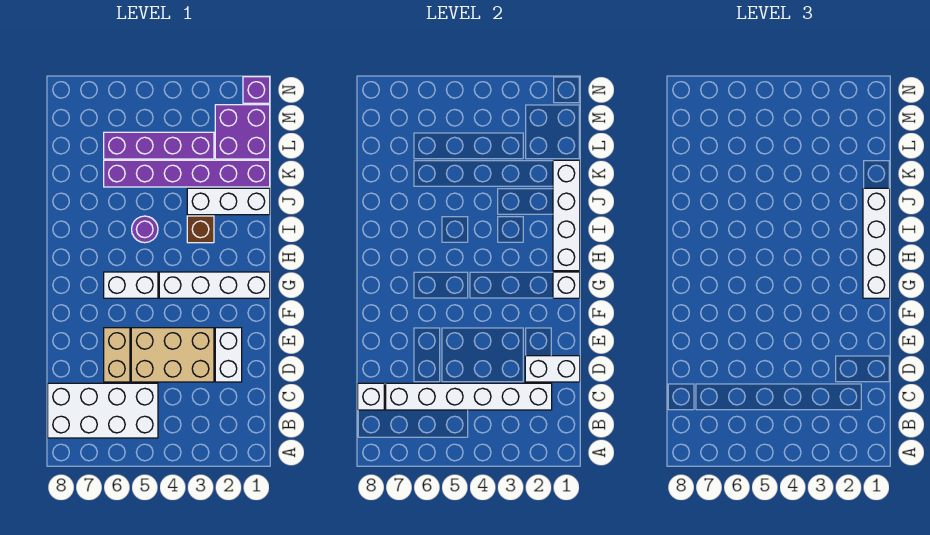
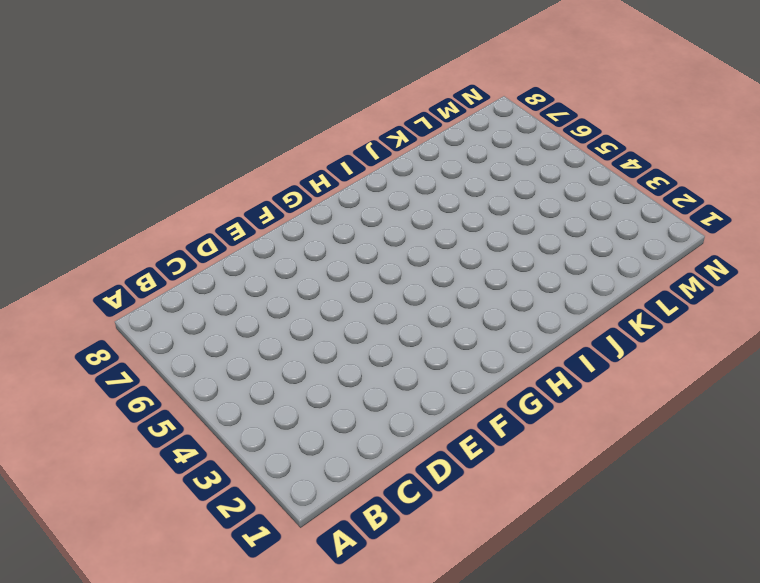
none -> white brick B5:C8 level 1
none -> white brick D2:E2 level 1
none -> tan brick D3:E5 level 1

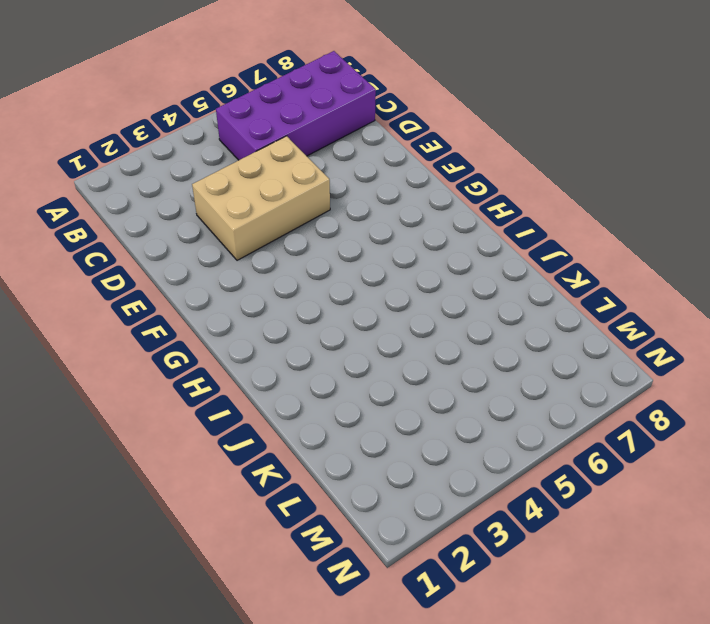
purple brick B5:C8 level 1 -> white brick B5:C8 level 1
none -> white brick D2:E2 level 1
none -> tan brick D6:E6 level 1
none -> white brick G1:G4 level 1

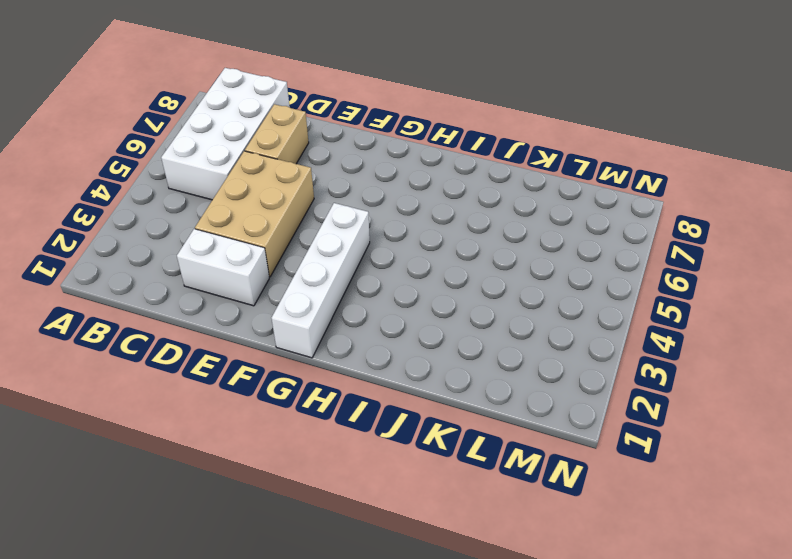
tan brick D6:D7 level 1 -> tan brick D6:E6 level 1
none -> white brick G5:G6 level 1
none -> brown brick I3 level 1
none -> purple round brick I5 level 1

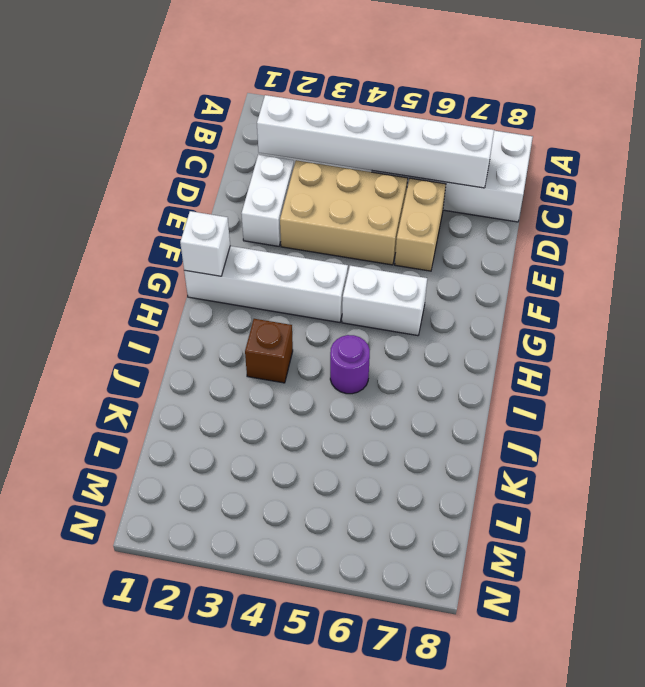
none -> white brick J1:J3 level 1
none -> purple brick K1:K6 level 1
none -> purple brick L1:M2 level 1

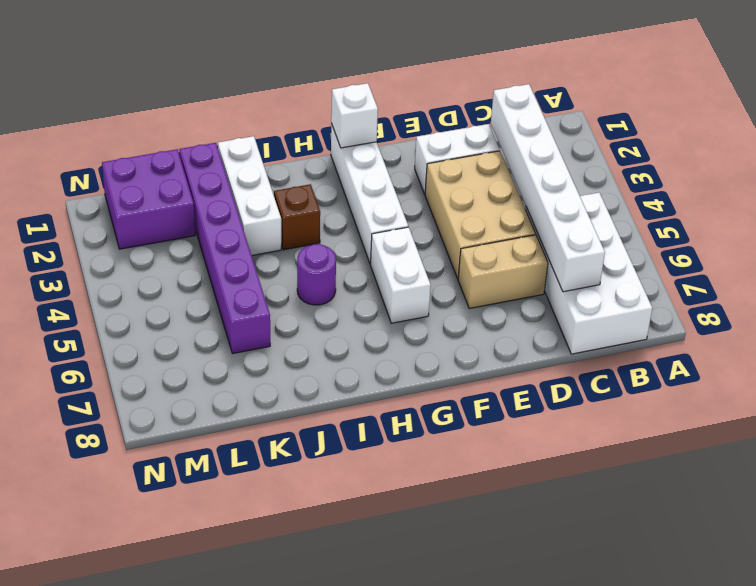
none -> purple brick L3:L6 level 1
none -> purple brick N1 level 1
none -> white brick C8 level 2

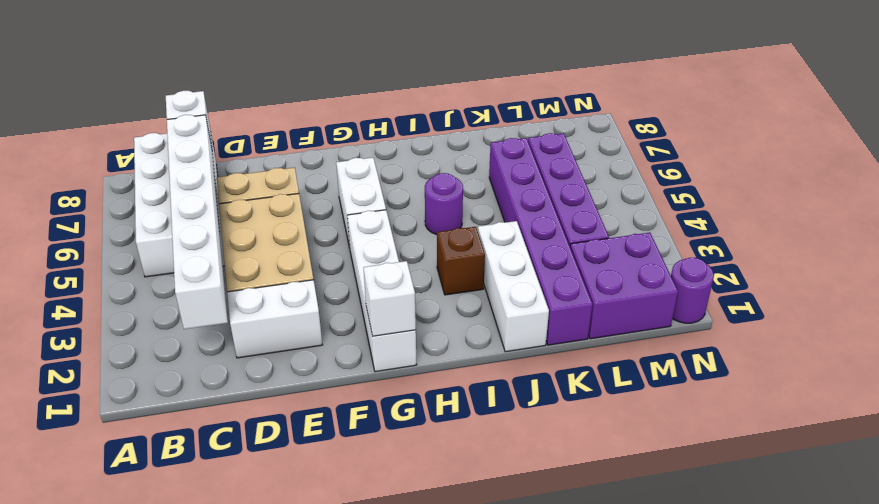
purple round brick N1 level 1 -> purple brick N1 level 1
none -> white brick D1:D2 level 2
none -> white brick H1:K1 level 2
none -> white brick G1:J1 level 3

